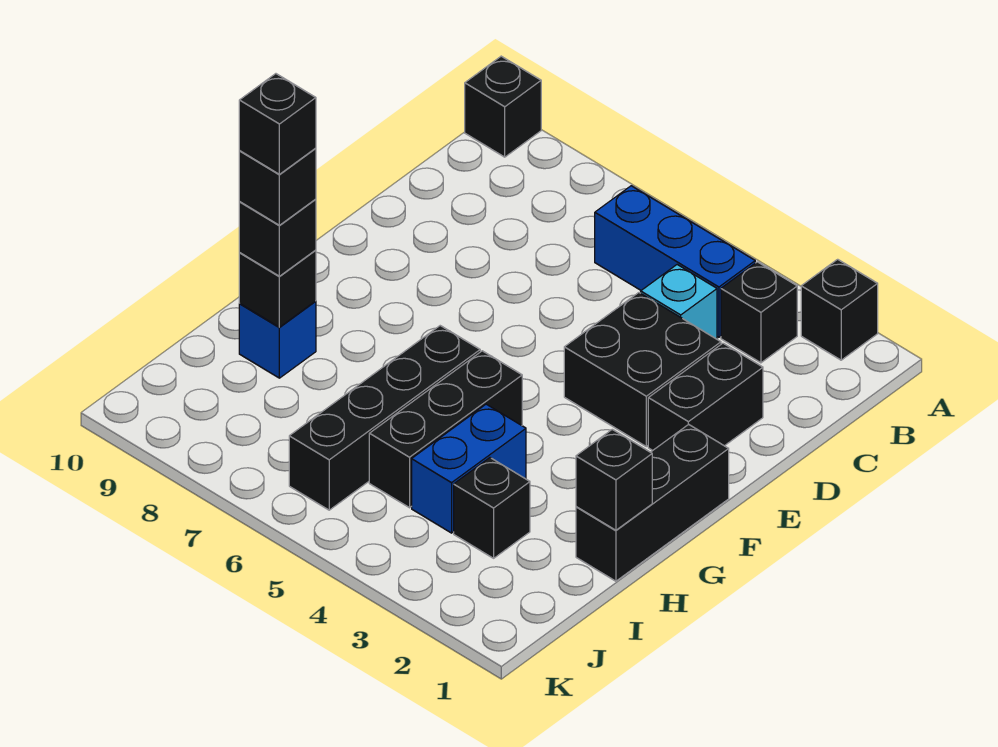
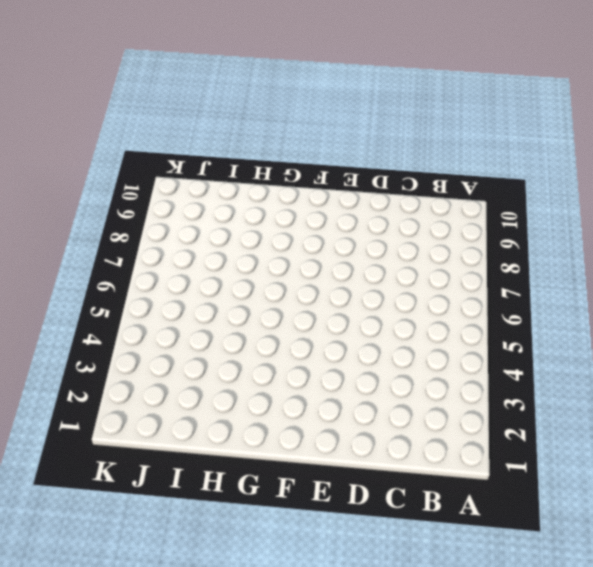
none -> black brick A2 level 1
none -> black brick A10 level 1
none -> black brick B3 level 1

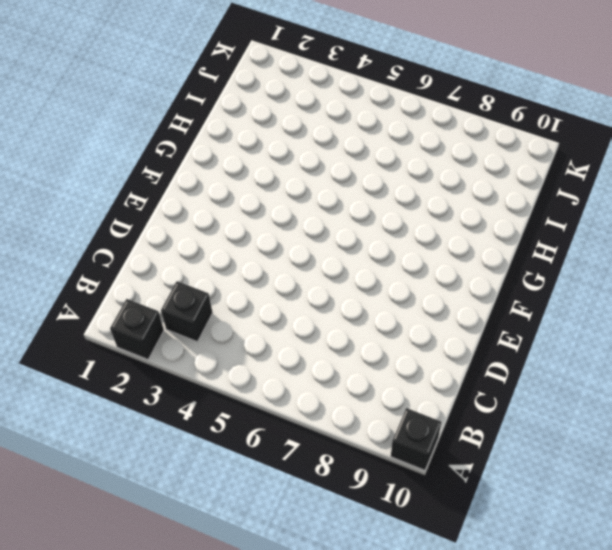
none -> blue brick B4:B6 level 1
none -> cyan brick C4 level 1
none -> black brick D2:E2 level 1

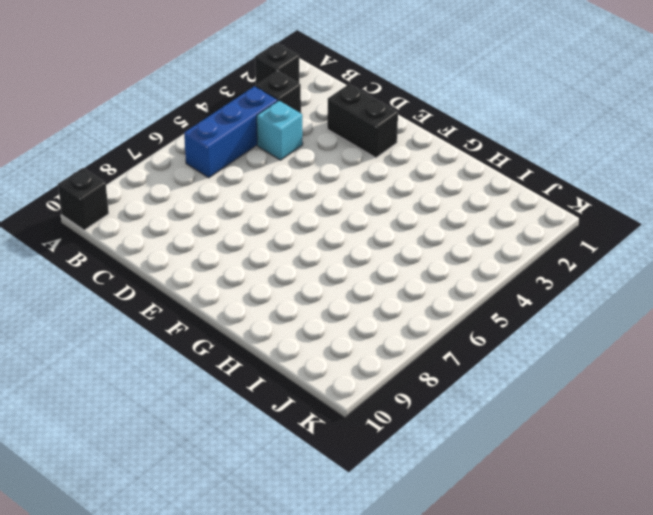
none -> black brick D3:E4 level 1
none -> black brick F1:H1 level 1
none -> black brick G5:I5 level 1

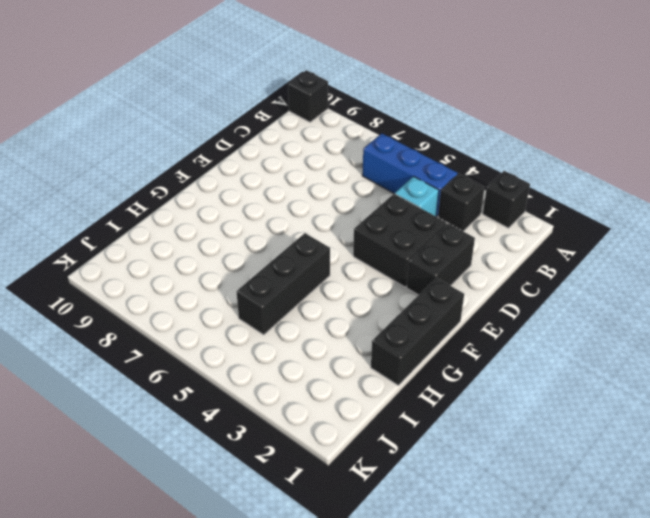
none -> black brick G6:J6 level 1
none -> blue brick H4:I4 level 1
none -> blue brick H9 level 1

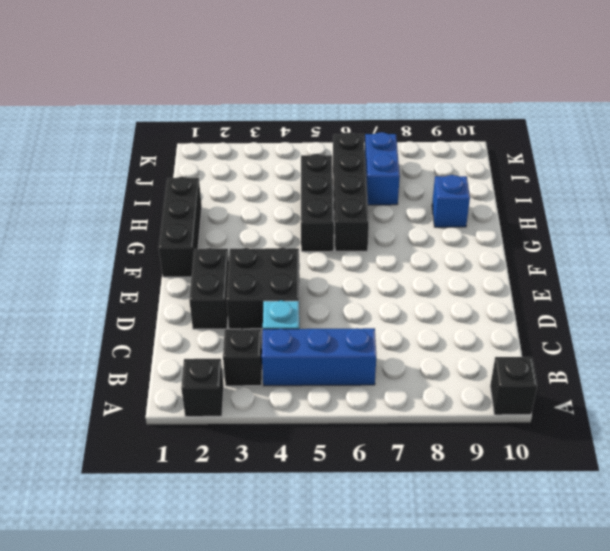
blue brick I7:J7 level 1 -> blue brick H4:I4 level 1
none -> black brick I3 level 1
none -> black brick H1 level 2
none -> black brick H9 level 2

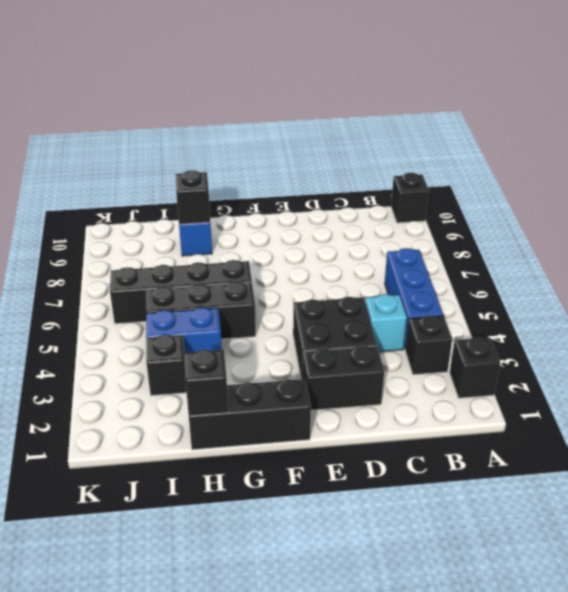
none -> black brick H9 level 3
none -> black brick H9 level 4
none -> black brick H9 level 5

